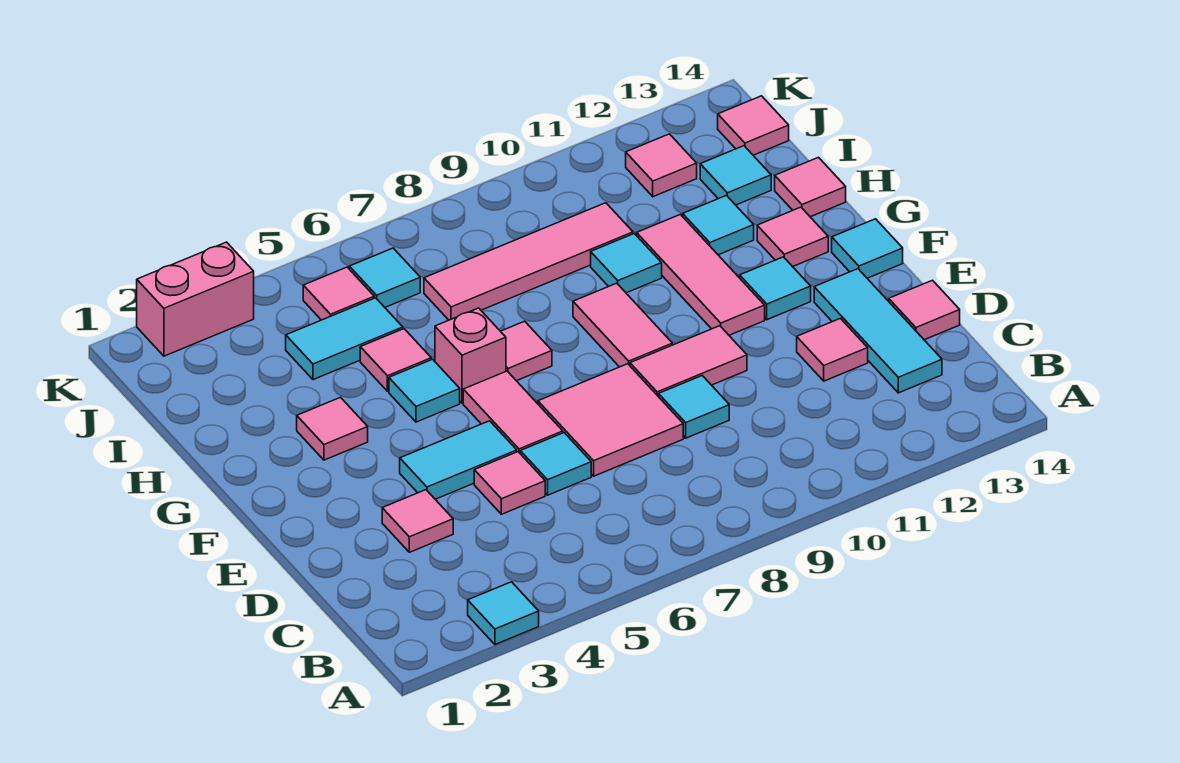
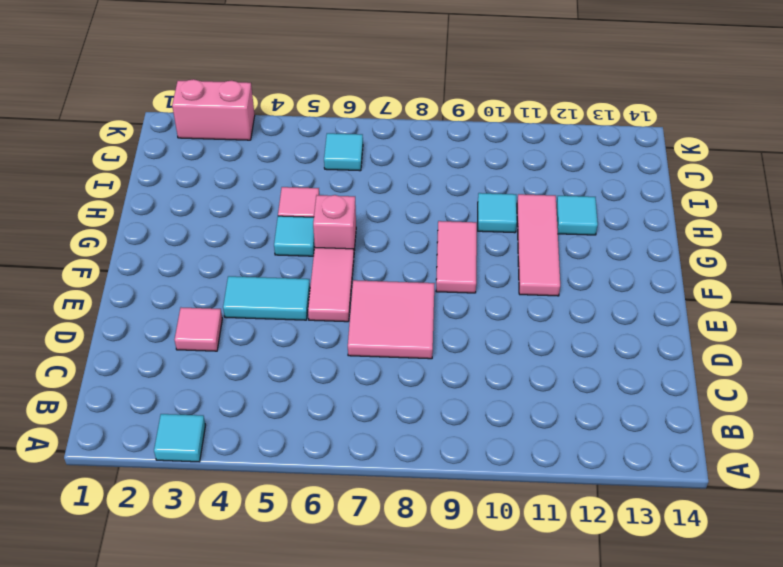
none -> cyan tile C13:E13 level 1
none -> pink tile D5 level 1
none -> cyan tile D6 level 1
none -> cyan tile D9 level 1

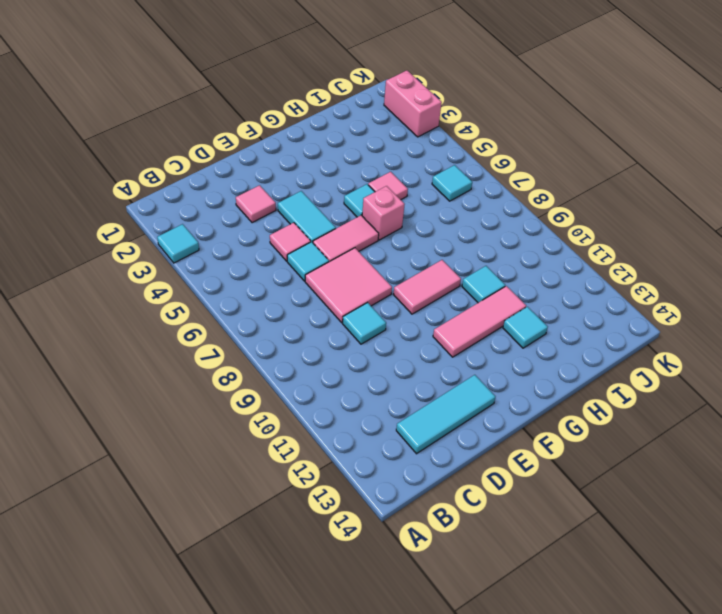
none -> pink tile D12 level 1
none -> pink tile D14 level 1
none -> pink tile E9:E10 level 1
none -> cyan tile F12 level 1

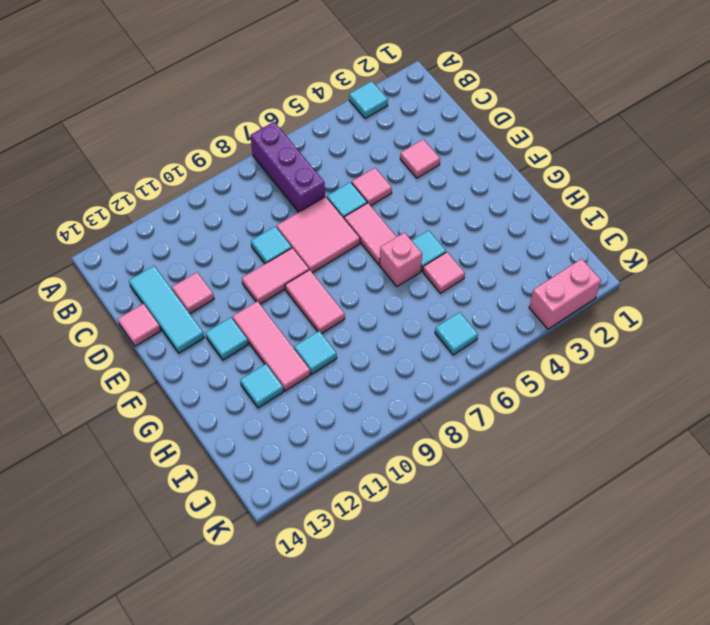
purple brick A7:C7 level 1 -> none
none -> cyan tile E4:E5 level 1
none -> cyan tile F14 level 1
none -> pink tile G3 level 1
none -> pink tile G7 level 1

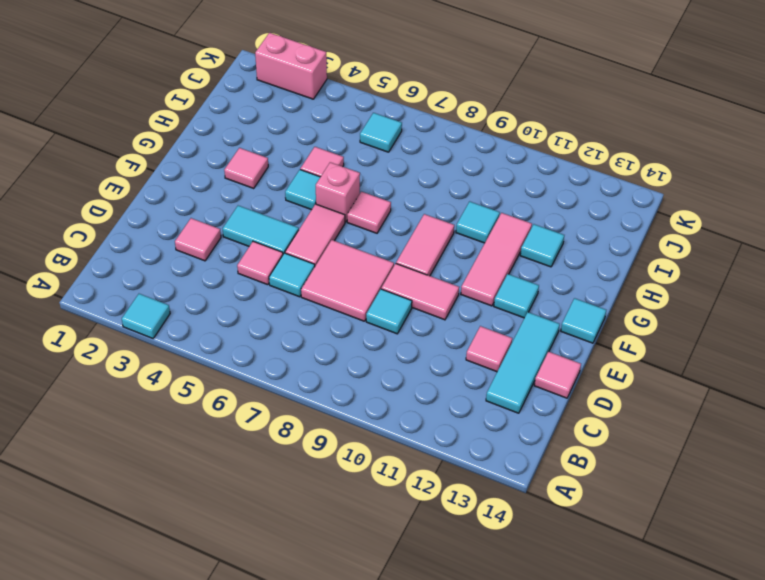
none -> pink tile G13 level 1
none -> pink tile H14 level 1
none -> cyan tile I4:I5 level 1
none -> pink tile I7:I10 level 1

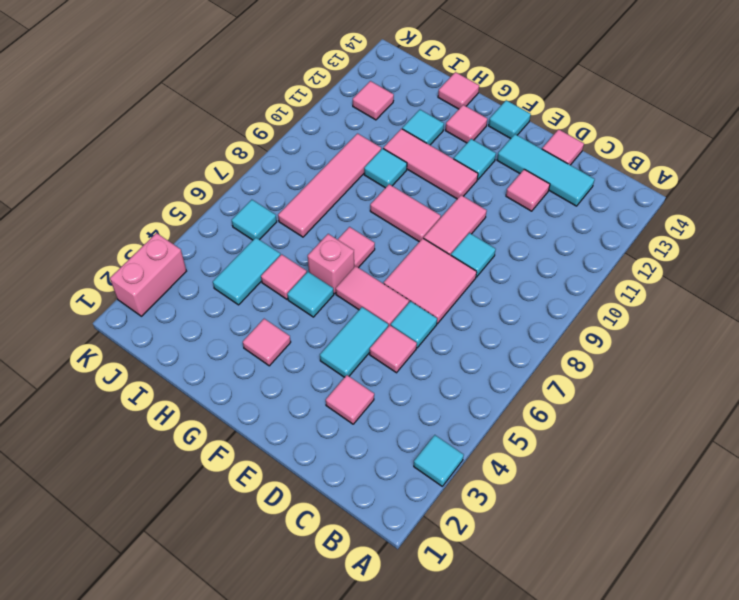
none -> cyan tile I13 level 1
none -> pink tile J5 level 1
none -> pink tile J14 level 1

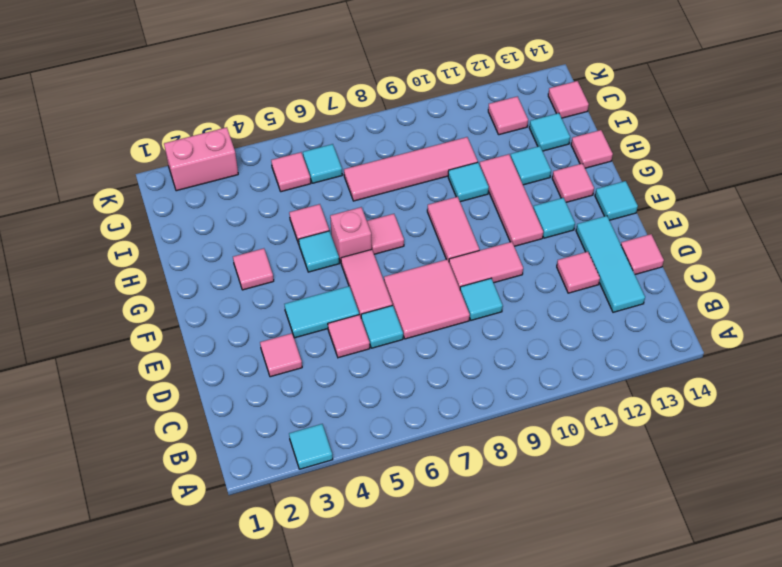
none -> cyan tile I4:I5 level 1

